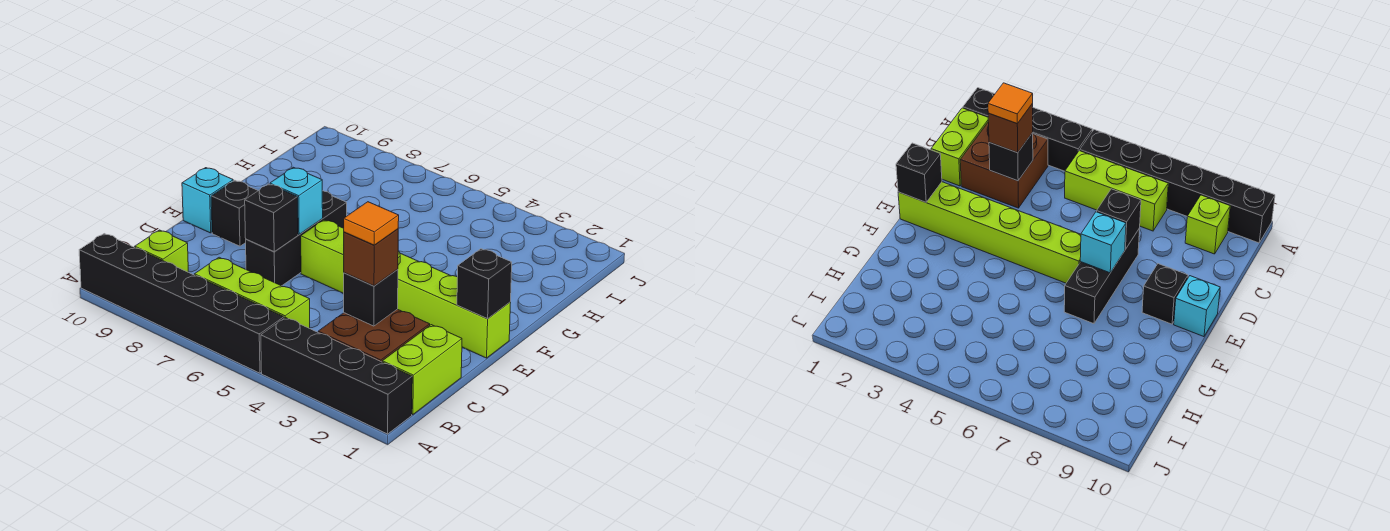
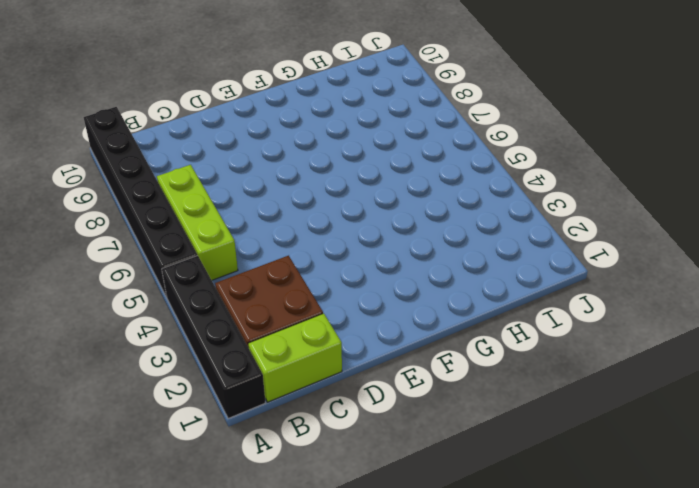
none -> lime brick B9 level 1
none -> black brick D7:F7 level 1
none -> lime brick E1:E6 level 1

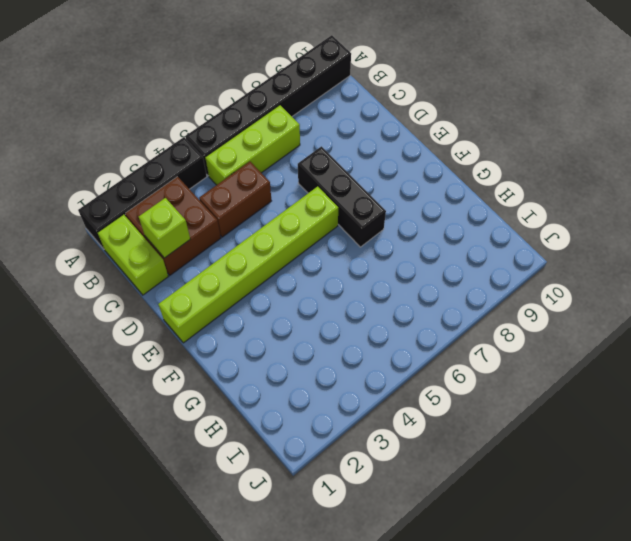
lime brick C2 level 2 -> lime brick B9 level 1
brown brick C4:C5 level 1 -> none
none -> black brick E9 level 1
none -> cyan brick E10 level 1
none -> black brick C3 level 2

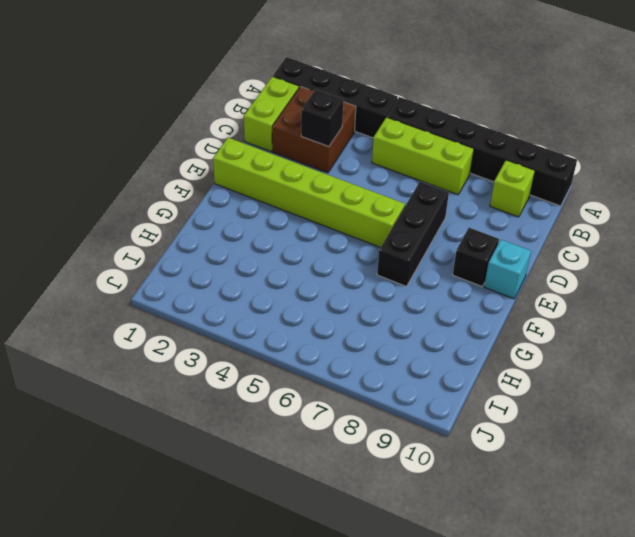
none -> black brick D7 level 2
none -> black brick E1 level 2
none -> cyan brick E7 level 2

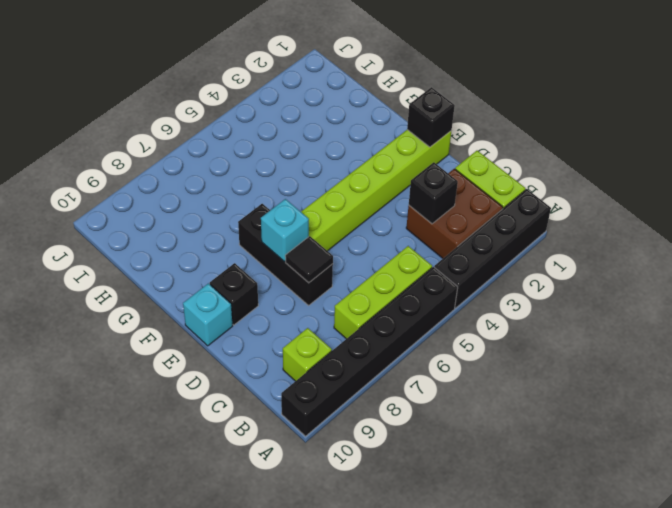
black tile D7 level 2 -> black brick D7 level 2
none -> brown brick C3 level 3
none -> orange tile C3 level 4

